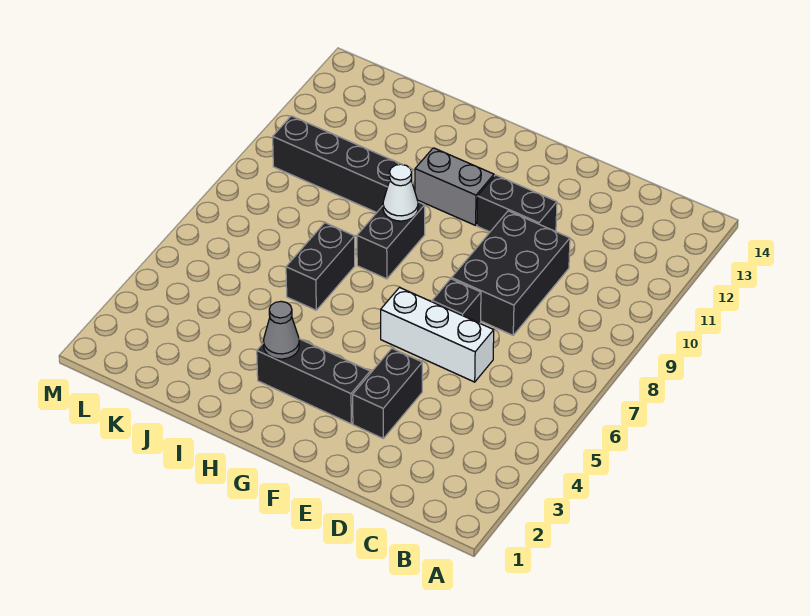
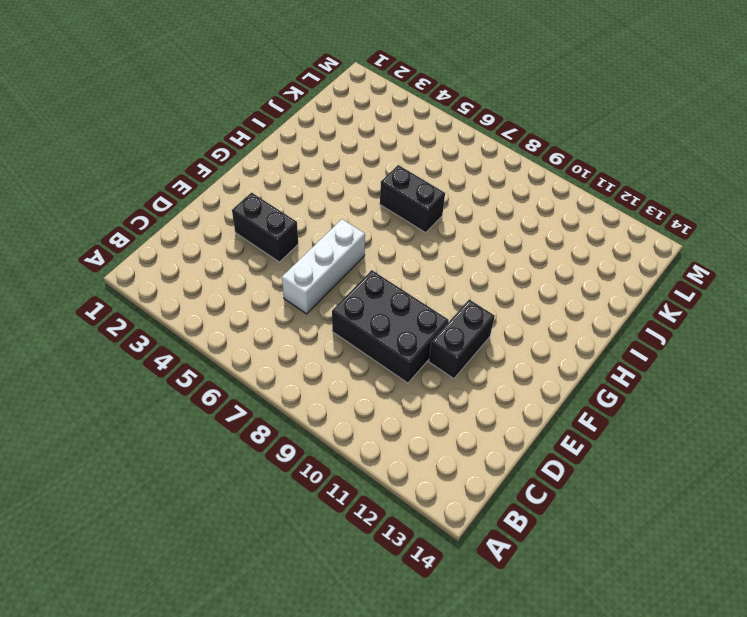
none -> black brick E7 level 1
none -> black brick F3:H3 level 1
none -> grey brick G11:H11 level 1

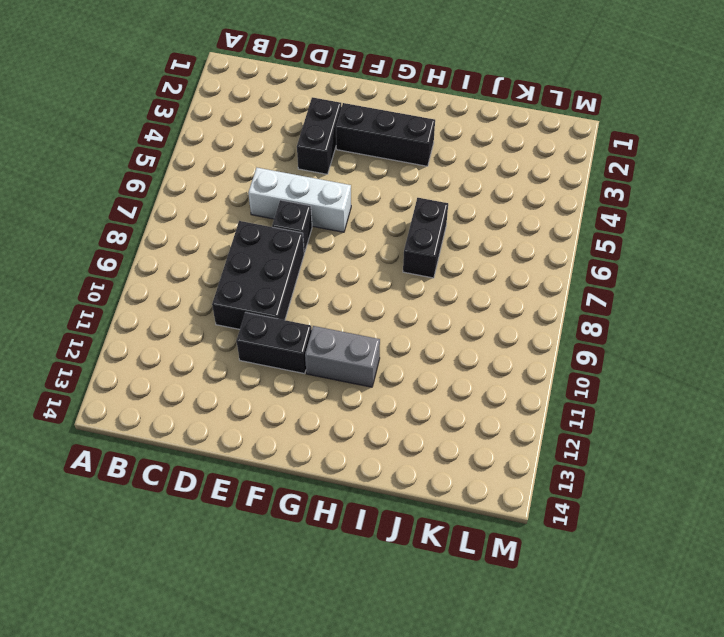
none -> black brick H8:H9 level 1
none -> black brick I10:L10 level 1
none -> grey cone H3 level 2

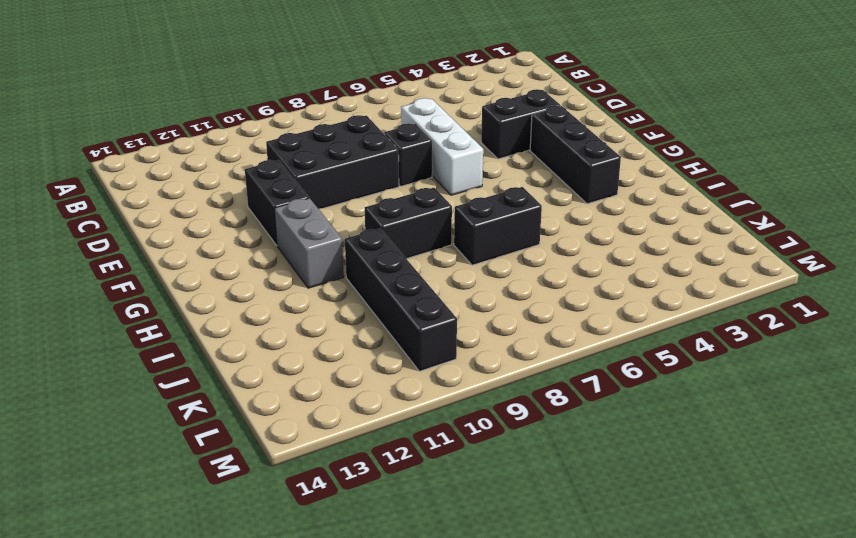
none -> grey cone H3 level 2
none -> white cone H9 level 2

